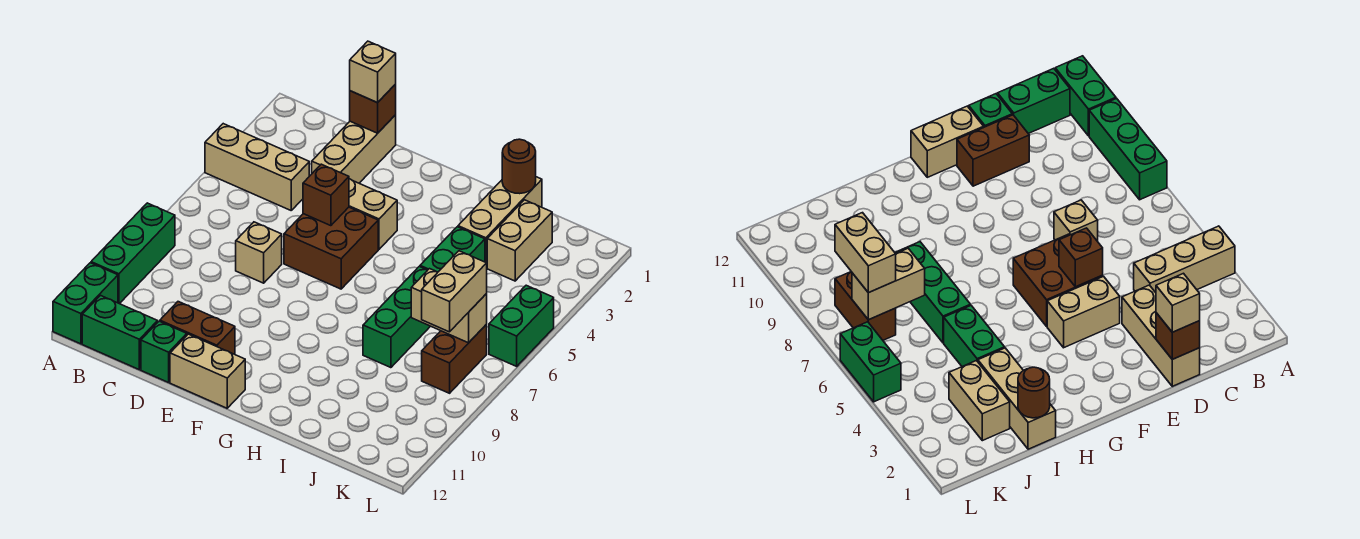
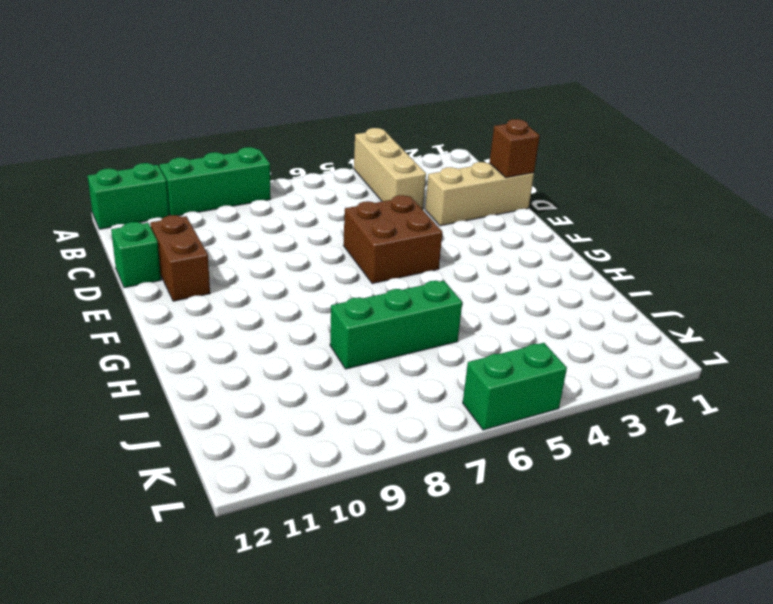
none -> green brick B12:C12 level 1
none -> tan brick D7 level 1
none -> tan brick E4:F4 level 1

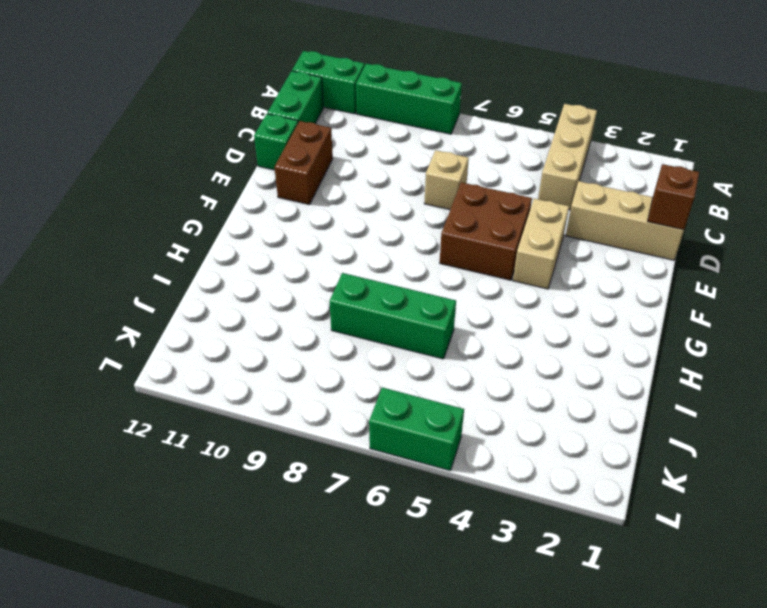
none -> tan brick E12:F12 level 1
none -> tan brick I1:I3 level 1
none -> green brick I4:I5 level 1

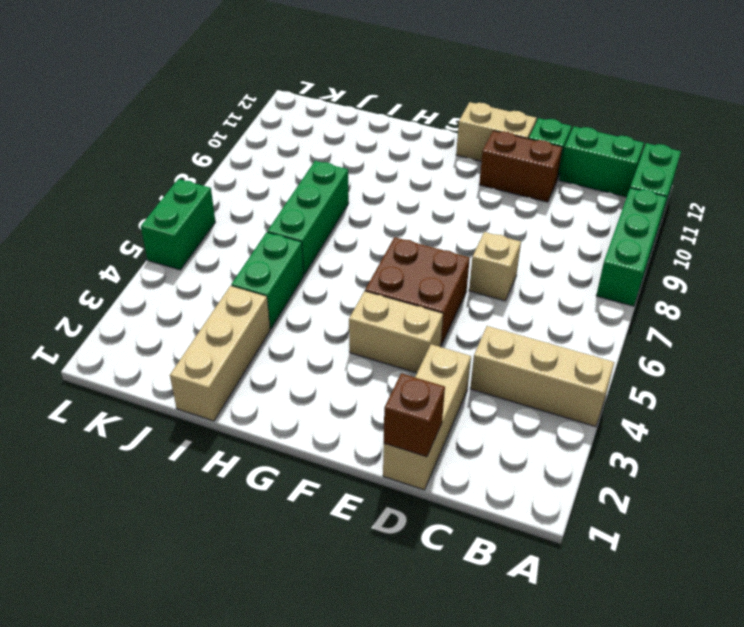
none -> tan brick J2:J3 level 1
none -> brown brick K7:K8 level 1
none -> brown brick E5 level 2

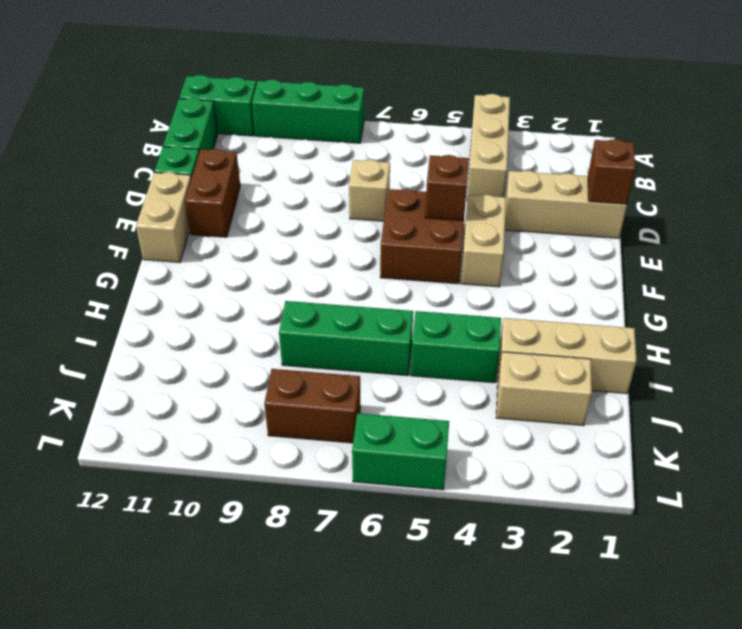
none -> brown round brick I1 level 2
none -> tan brick J7:K7 level 2
none -> tan brick D1 level 3

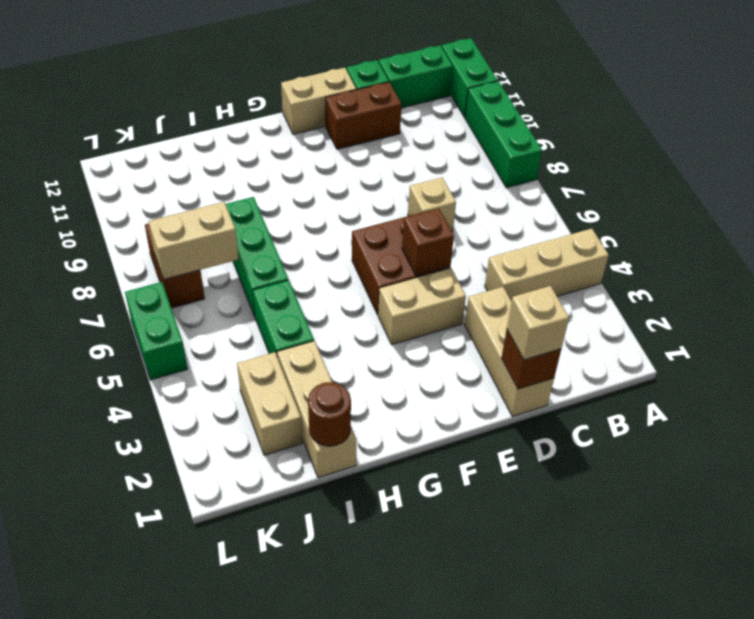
none -> tan brick K7:K8 level 3

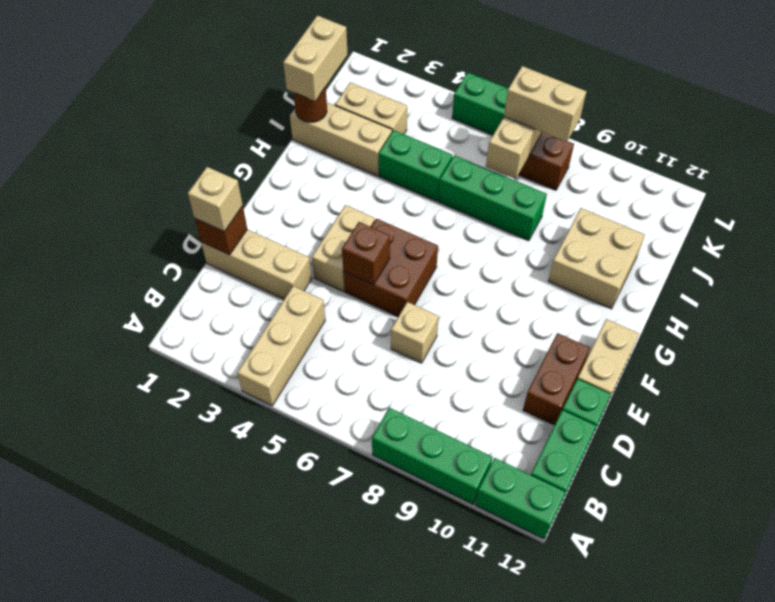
tan brick H10:I11 level 1 -> none
tan brick I1:J1 level 3 -> none

